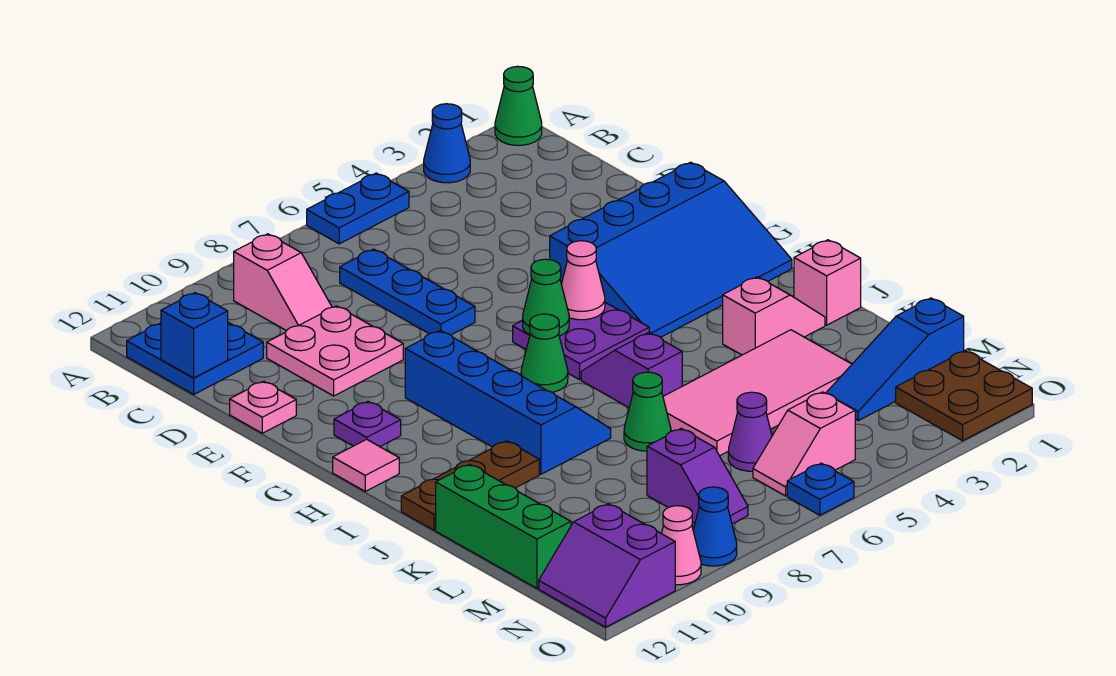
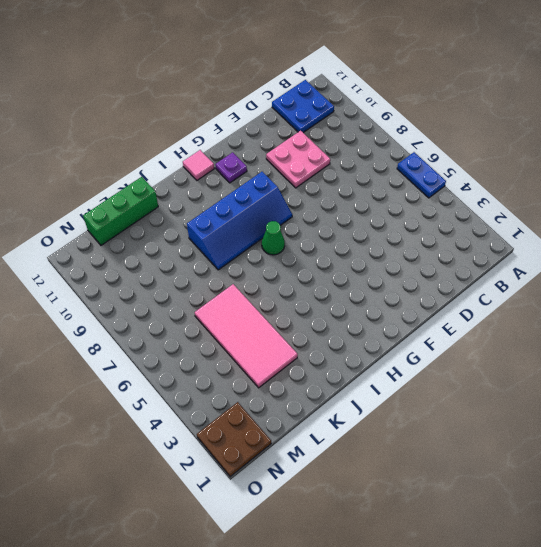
none -> green cone A1 level 1
none -> blue cone A3 level 1
none -> pink slope B9:C9 level 1 top B
none -> blue plate C7:E7 level 1

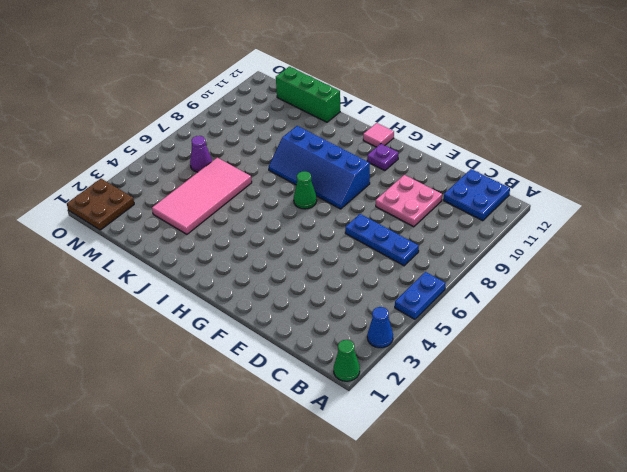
none -> pink slope B9:C9 level 1 top B
none -> pink plate E12 level 1
none -> blue slope F1:H4 level 1 top F
none -> purple plate G5:H6 level 1

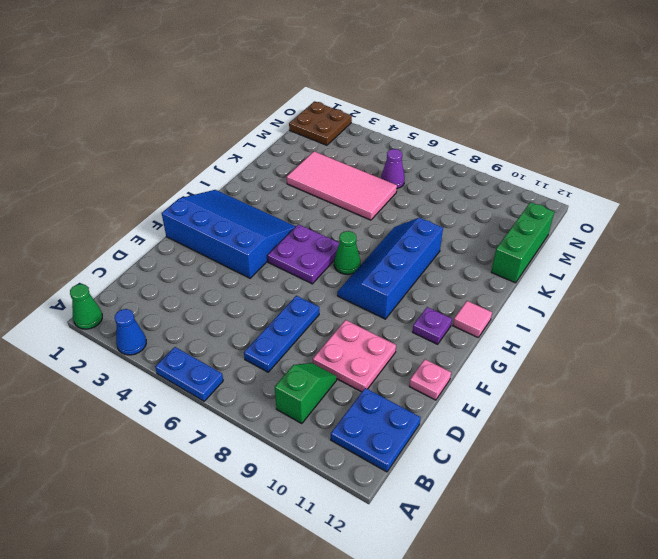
green slope B9:C9 level 1 top B -> pink slope B9:C9 level 1 top B
none -> purple slope I6:J6 level 1 top J
none -> pink brick J1 level 1
none -> pink slope J2:J3 level 1 top 3
none -> brown plate J10:J12 level 1

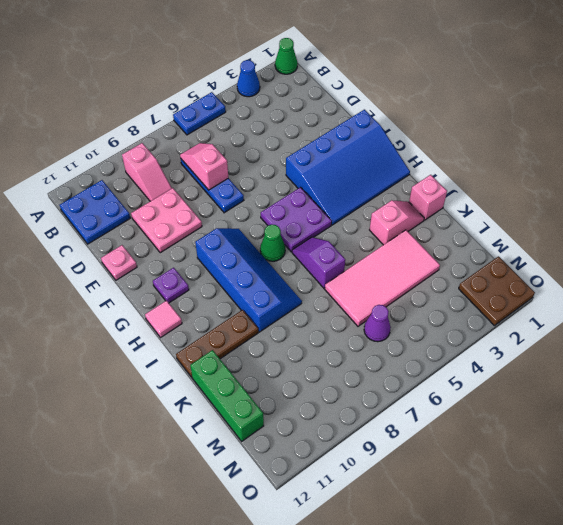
pink slope C7:D7 level 2 top D -> pink slope N5:N6 level 1 top 5
none -> green cone K7 level 1
none -> blue slope M1:M3 level 1 top 1
none -> purple slope M8:N8 level 1 top M
none -> purple slope N11:O12 level 1 top 11

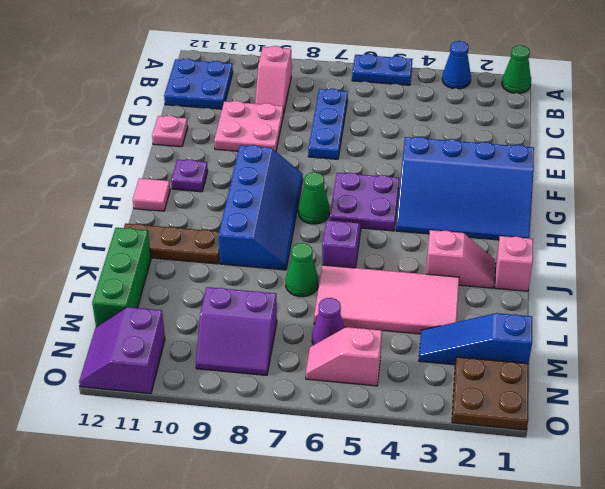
purple slope M8:N9 level 1 top M -> purple slope M8:N8 level 1 top M
none -> blue plate O6 level 1
none -> blue cone O9 level 1
none -> pink cone O10 level 1
none -> blue brick C12 level 2

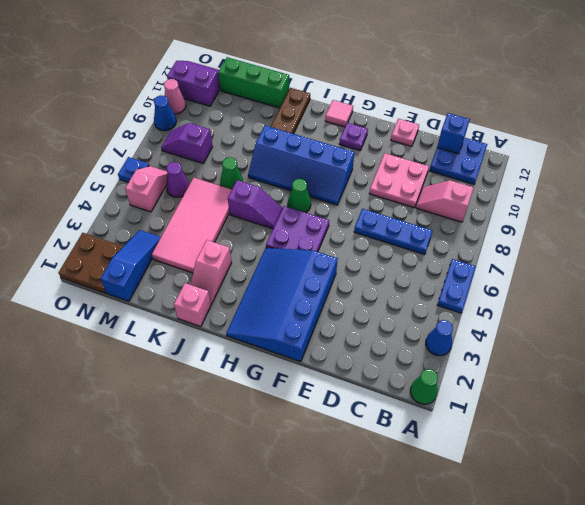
none -> pink cone G5 level 2
none -> green cone G6 level 2

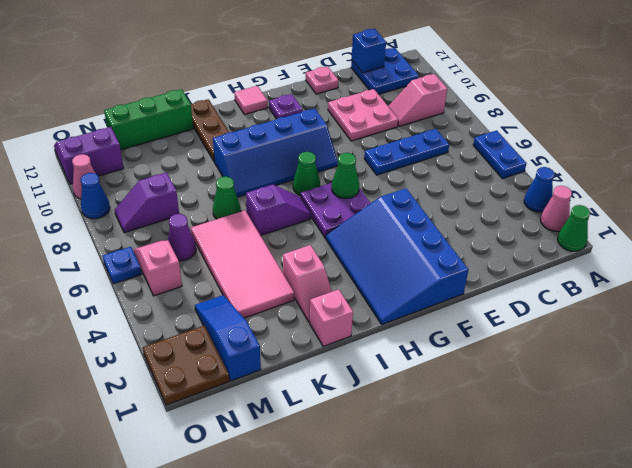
pink cone A2 level 1 -> pink cone G5 level 2

